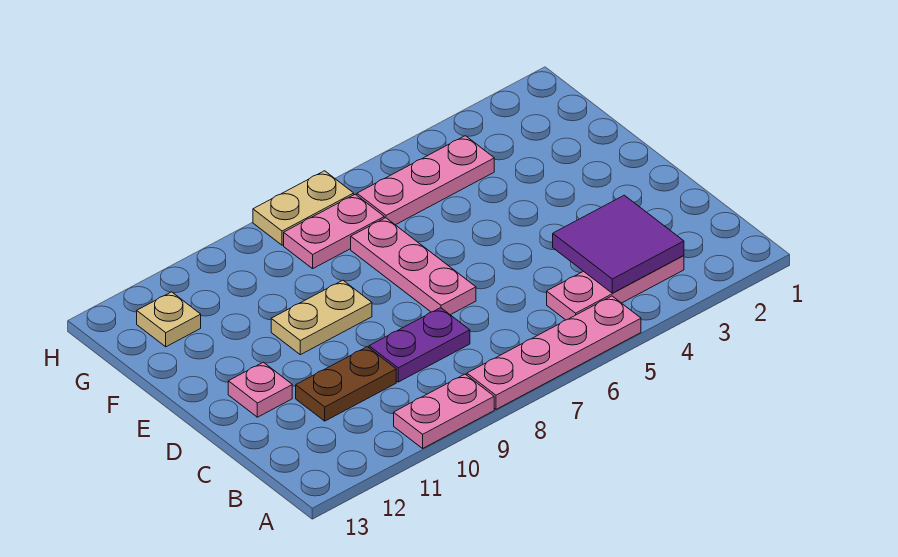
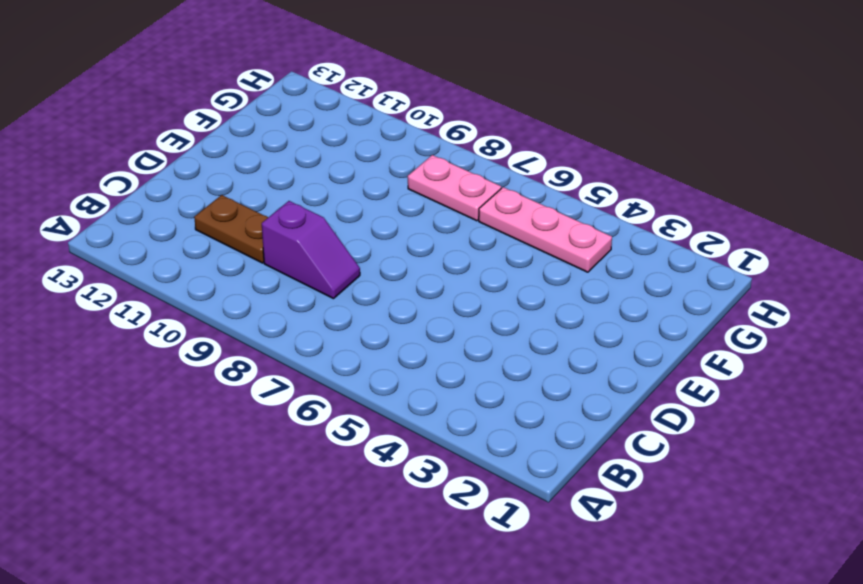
purple slope C8:C9 level 1 top 9 -> purple plate C8:C9 level 1
none -> pink plate A5:A8 level 1
none -> pink plate A9:A10 level 1
none -> pink plate B3:B5 level 1

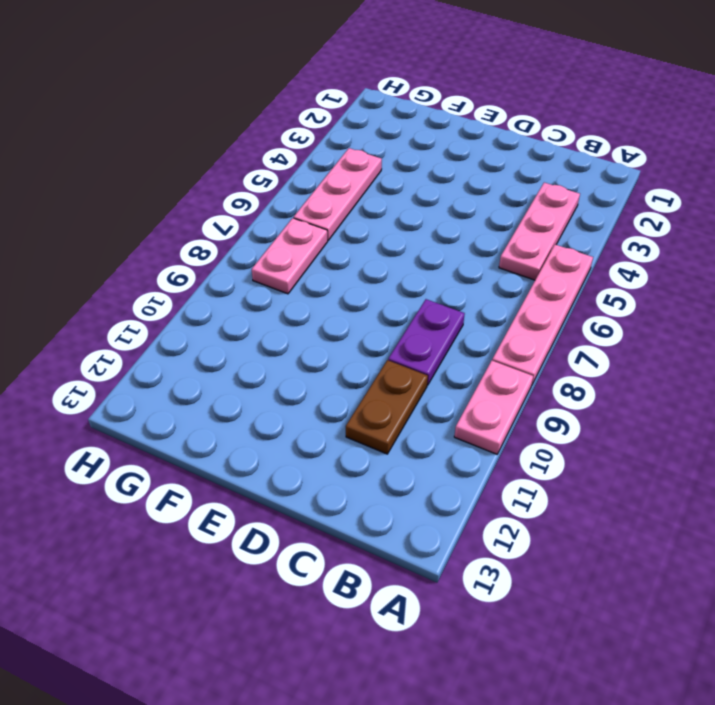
none -> pink plate D7:F7 level 1
none -> pink plate D12 level 1
none -> tan plate E9:E10 level 1

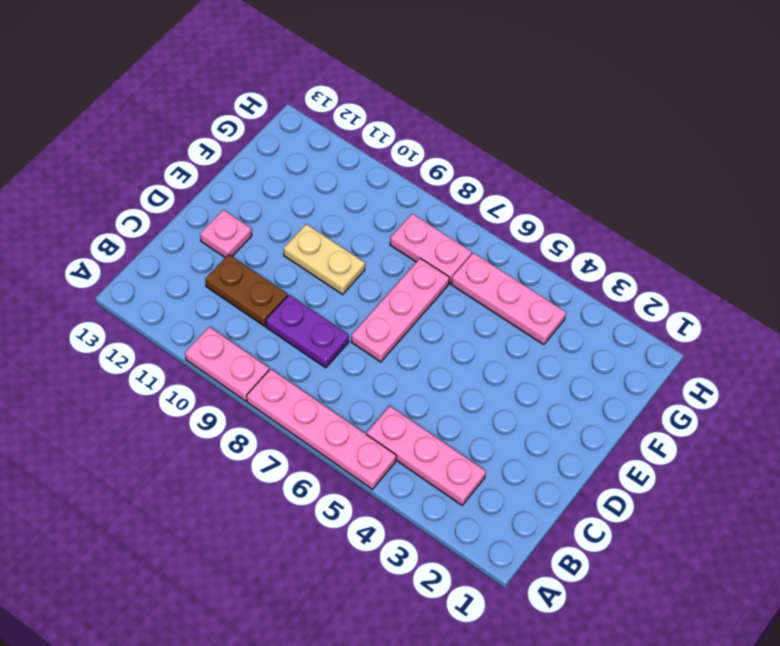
none -> tan plate G12 level 1
none -> tan plate H7:H8 level 1
none -> purple tile B3:C4 level 2

